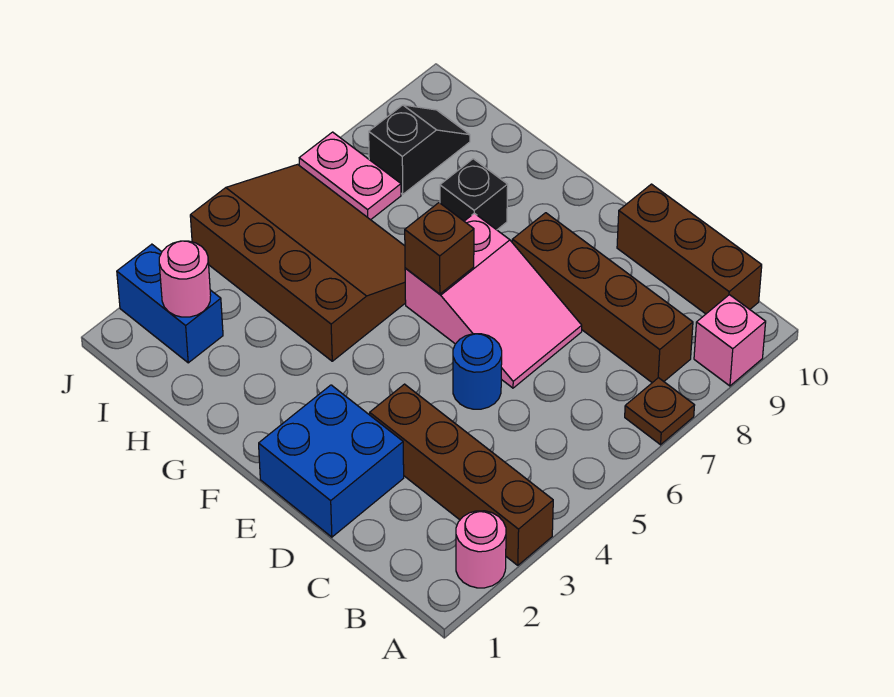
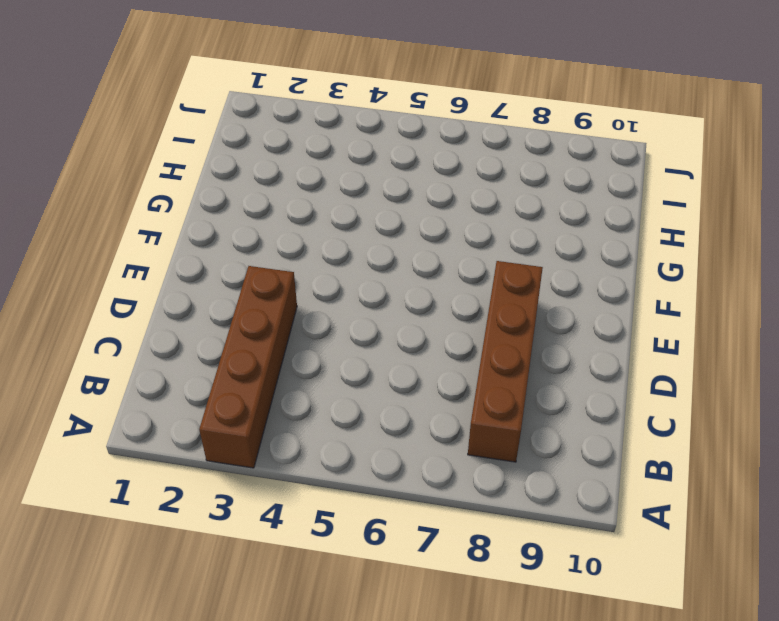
none -> pink round brick A2 level 1
none -> brown plate A7 level 1
none -> pink brick A9 level 1

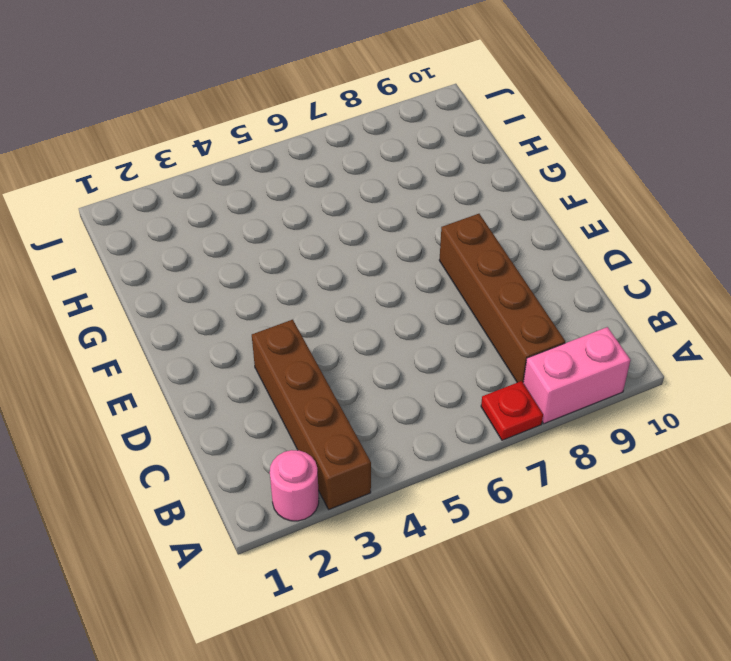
red plate A7 level 1 -> brown plate A7 level 1
pink brick A8:A9 level 1 -> pink brick A9 level 1
none -> brown brick B10:D10 level 1
none -> blue brick D1:E2 level 1
none -> blue round brick D5 level 1

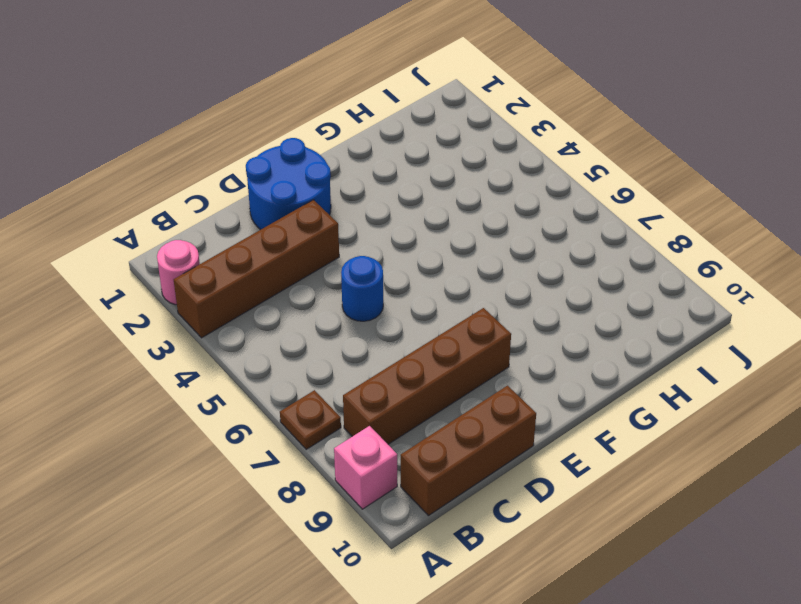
blue round brick D1:E2 level 1 -> blue brick D1:E2 level 1
none -> pink slope D6:F7 level 1 top F
none -> brown slope G4:J6 level 1 top 4
none -> black brick G8 level 1

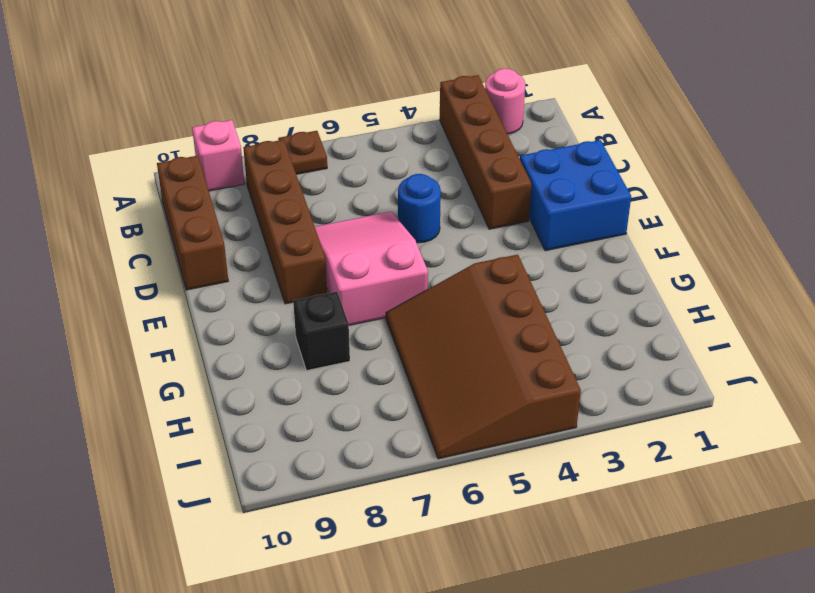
none -> blue brick I2:J2 level 1
none -> pink plate I7:J7 level 1
none -> black slope I8:I9 level 1 top 8

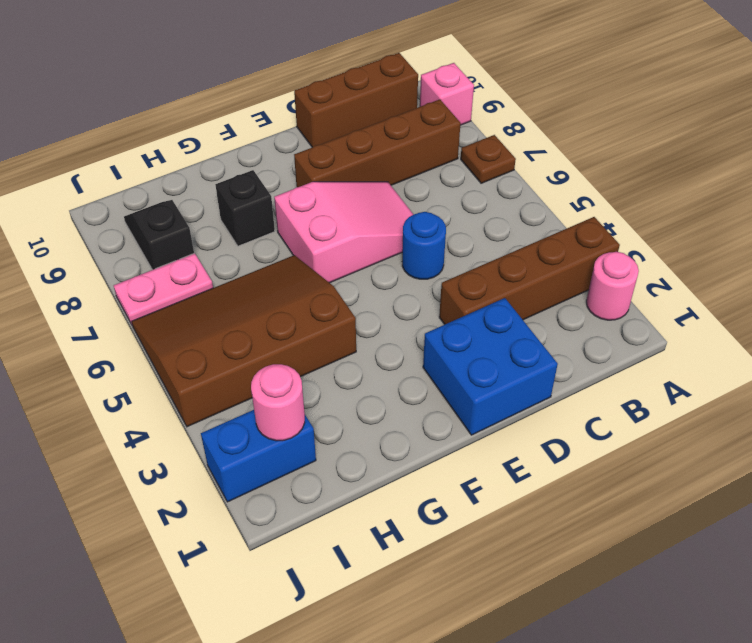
none -> brown brick F6 level 2

